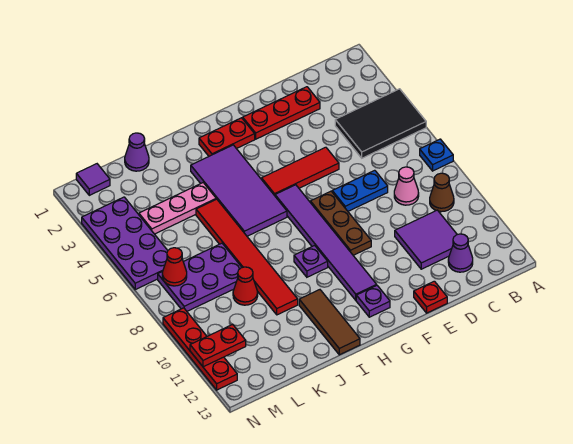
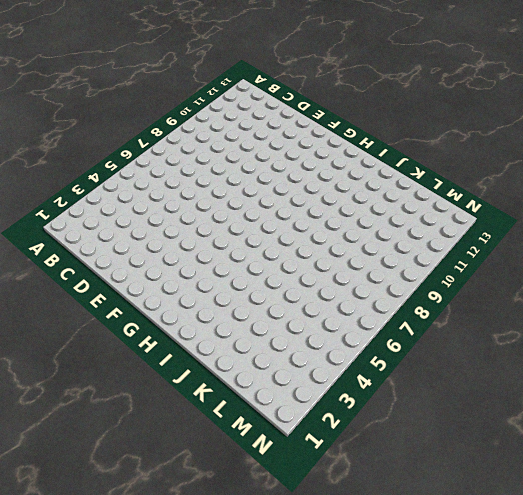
none -> black tile A4:C5 level 1
none -> blue plate A7 level 1
none -> brown cone B9 level 1

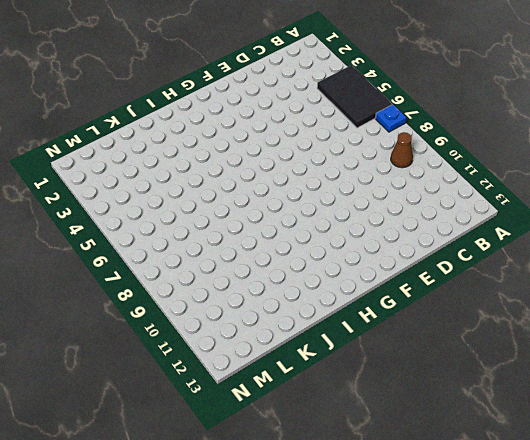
black tile A4:B6 level 1 -> black tile A4:C5 level 1
none -> pink cone C8 level 1
none -> purple tile C10:D11 level 1
none -> purple cone C12 level 1

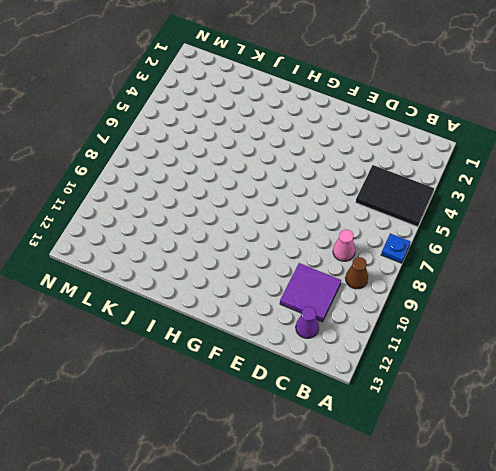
none -> red plate D2:F2 level 1
none -> blue plate D7:E7 level 1
none -> red tile E5:G5 level 1

